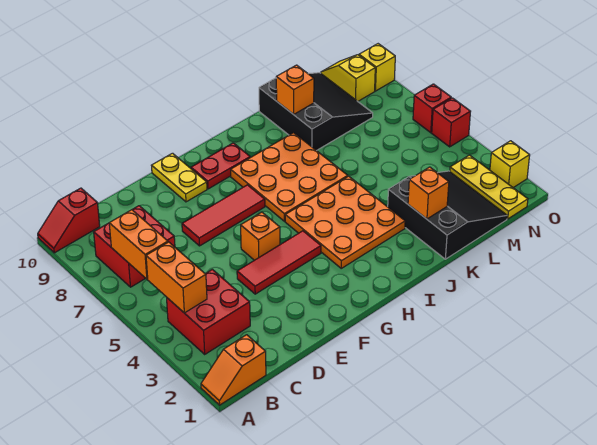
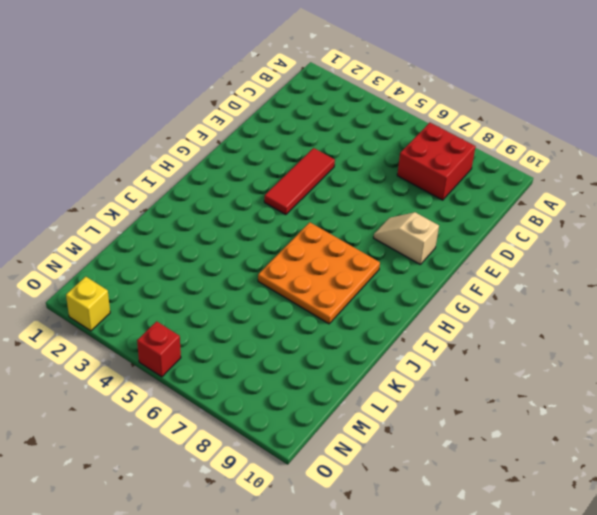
tan slope F8:F9 level 1 top 9 -> yellow plate F9:F10 level 1
none -> orange slope A1:B1 level 1 top B
none -> red slope A10:B10 level 1 top B
none -> red brick B3:C4 level 1

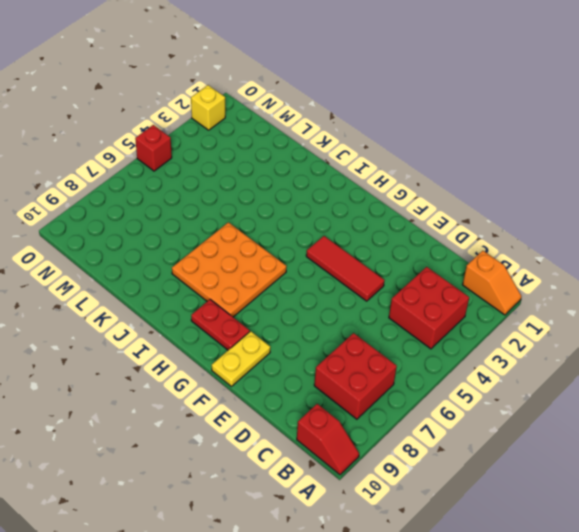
none -> red tile E7:G7 level 1
none -> orange brick F5 level 1
none -> orange plate H3:J5 level 1

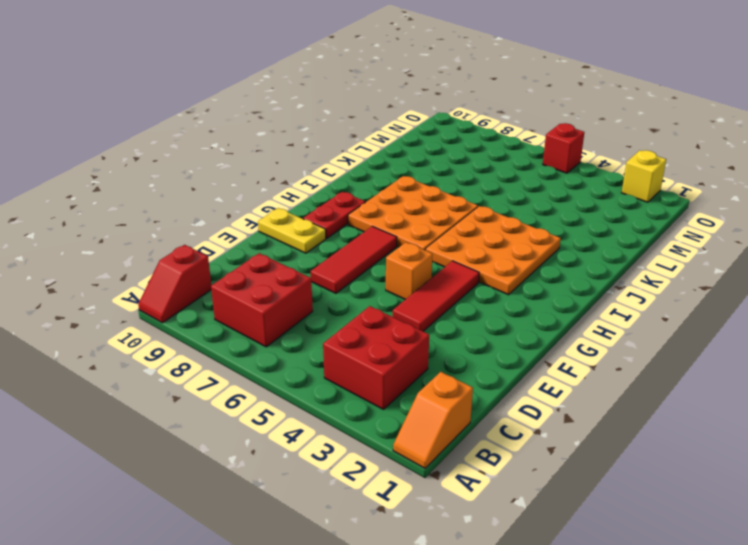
none -> black slope K1:M3 level 1 top K
none -> black slope K8:M10 level 1 top K
none -> yellow plate N1:N3 level 1

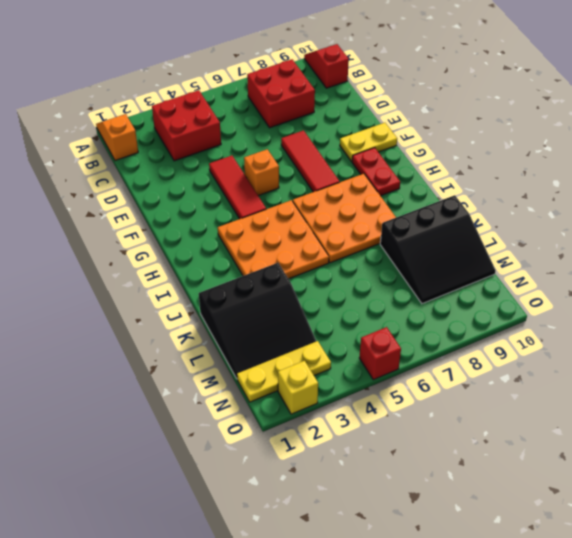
none -> yellow slope N9:N10 level 1 top 9
none -> red brick O6 level 1
none -> yellow brick O9 level 1

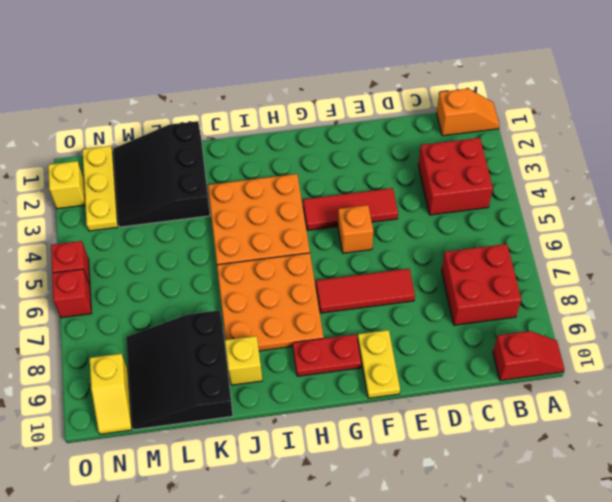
yellow brick J9 level 1 -> yellow brick O9 level 1
none -> orange brick B4:B5 level 2
none -> orange brick B6:B7 level 2
none -> orange brick K2 level 2

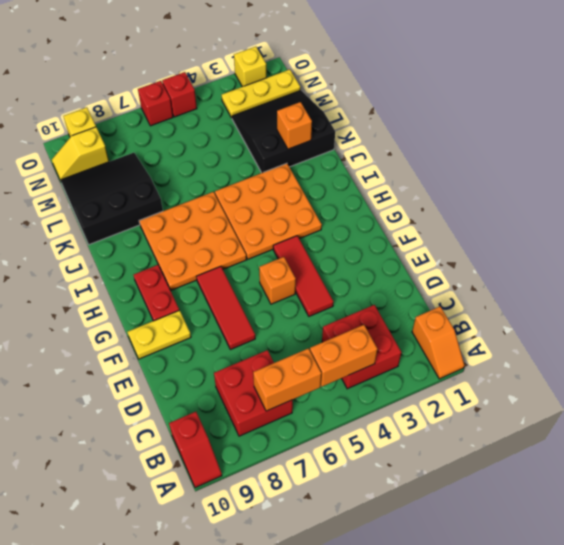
none -> orange brick K9 level 2

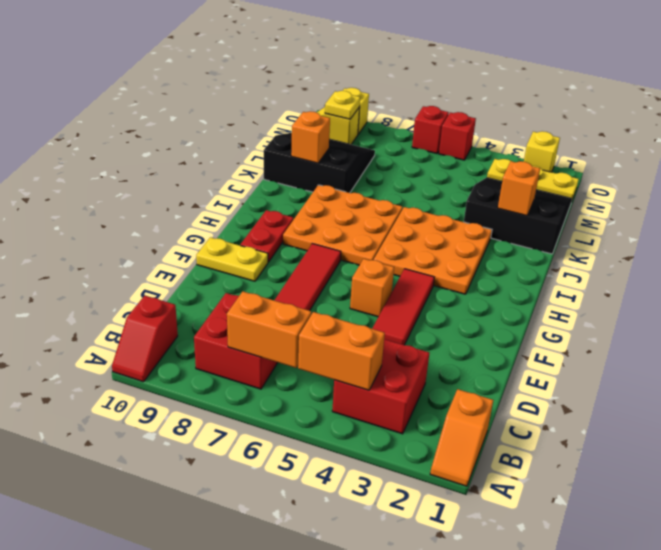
yellow plate N9 level 2 -> none

